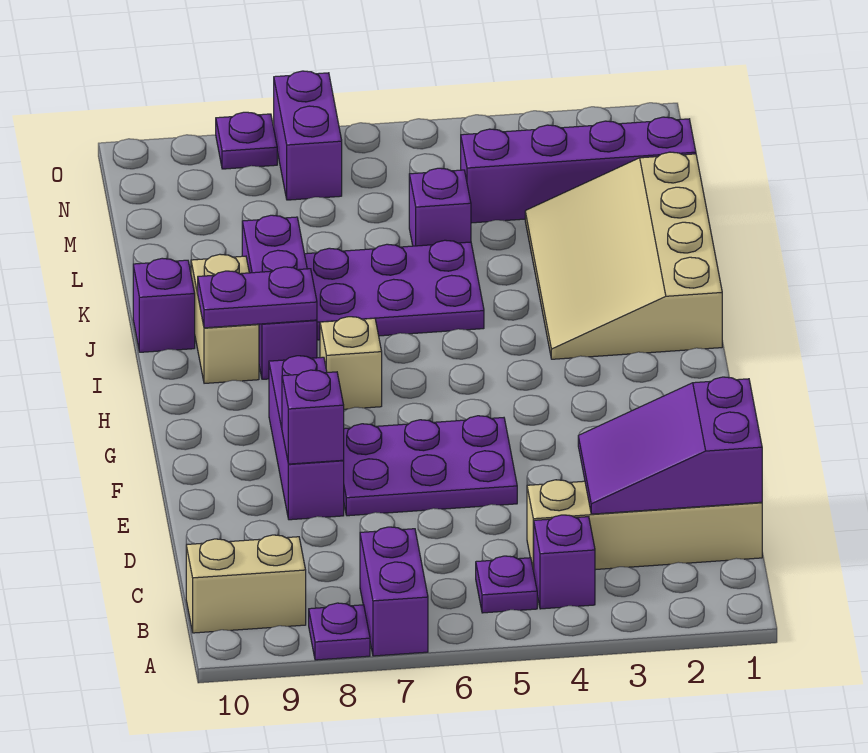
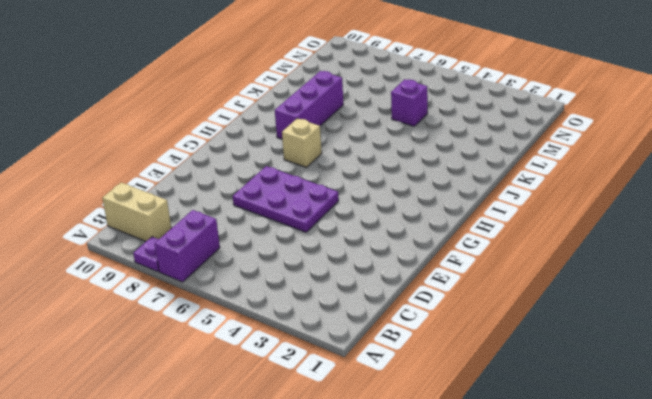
none -> purple brick B4 level 1
none -> purple plate B5 level 1
none -> tan brick C1:C4 level 1

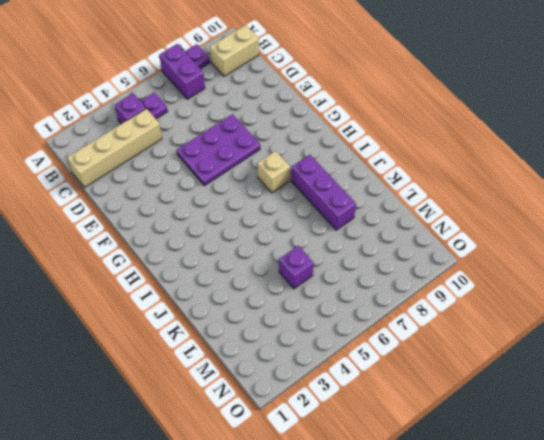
none -> purple brick E8:G8 level 1
none -> tan slope I1:L3 level 1 top 1
none -> tan brick I9:J9 level 1

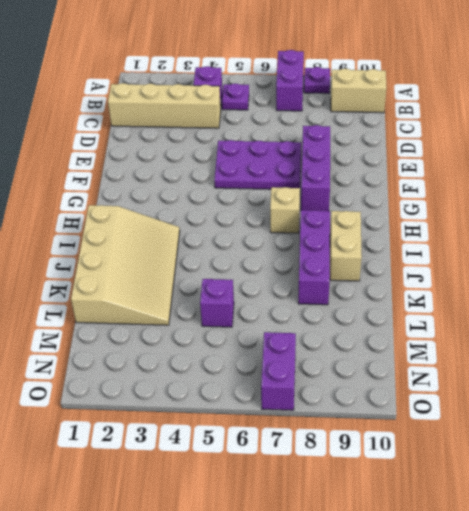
none -> purple plate J5:K7 level 1
none -> purple brick J10 level 1
none -> purple brick M1:M4 level 1

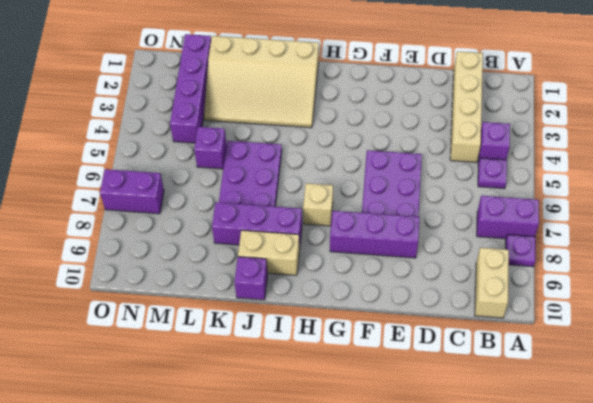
none -> purple plate O8 level 1
none -> purple slope C1:D3 level 2 top 1
none -> purple brick E8 level 2

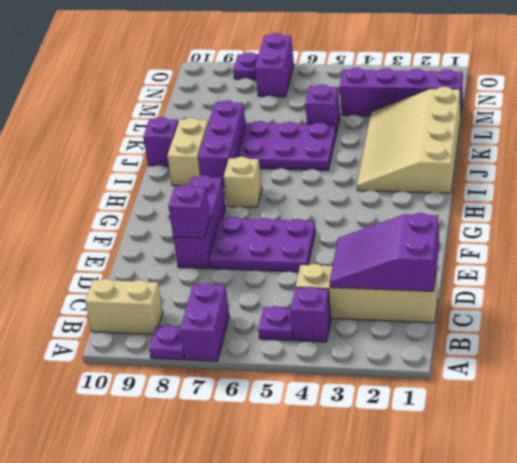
none -> purple plate I8:I9 level 2

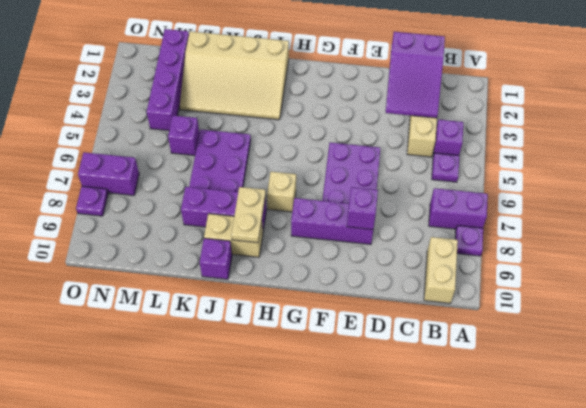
tan plate I8:I9 level 2 -> purple plate I8:I9 level 2

